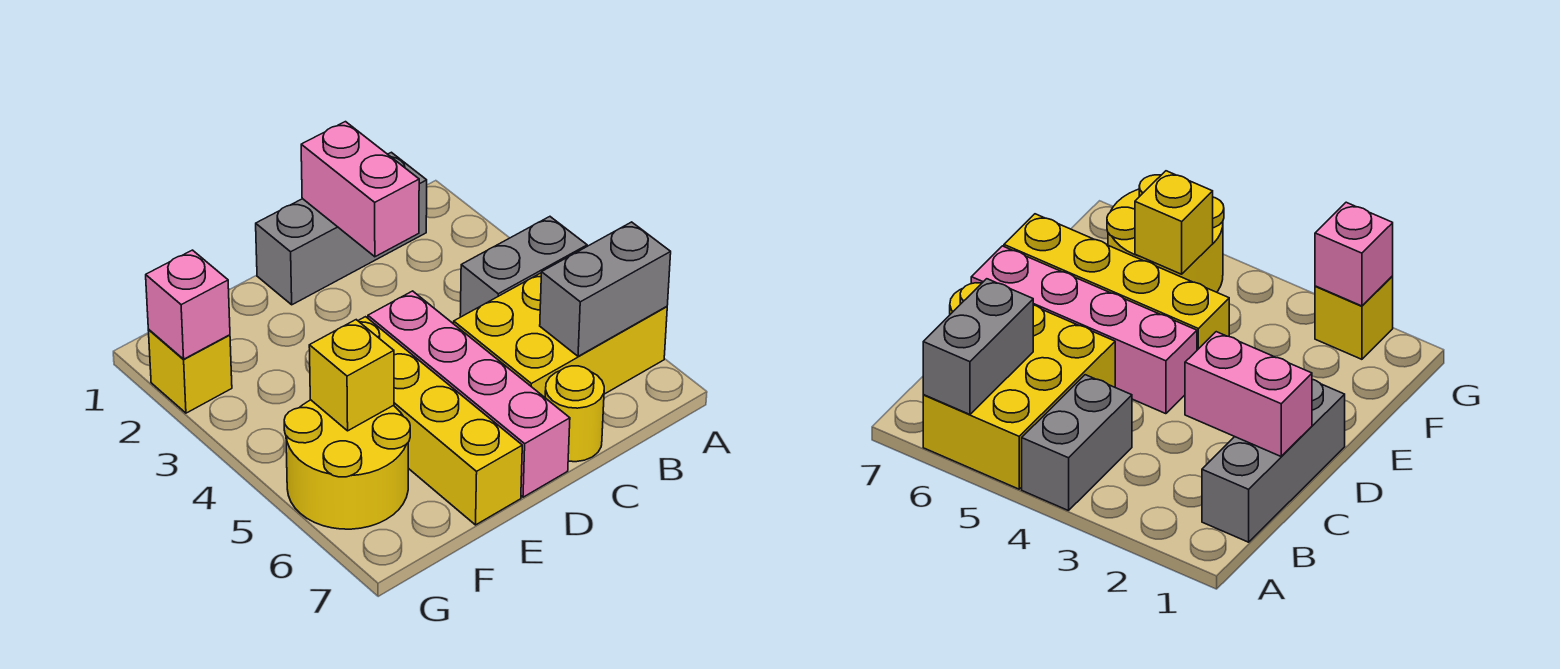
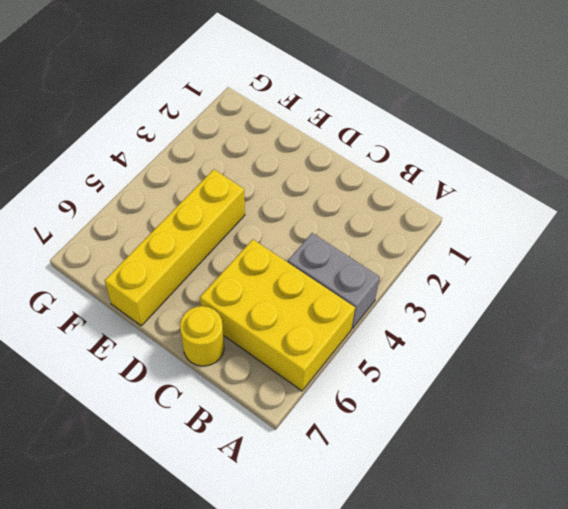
none -> grey brick B1:D1 level 1
none -> pink brick D4:D7 level 1
none -> yellow round brick F5:G6 level 1

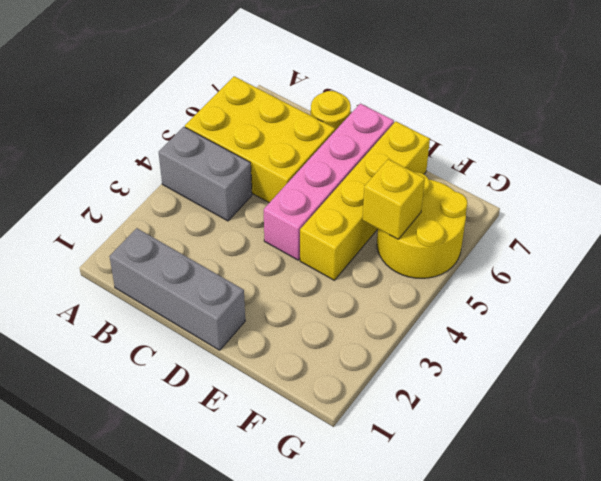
none -> yellow brick G2 level 1
none -> grey brick A6:B6 level 2
none -> pink brick C1:C2 level 2

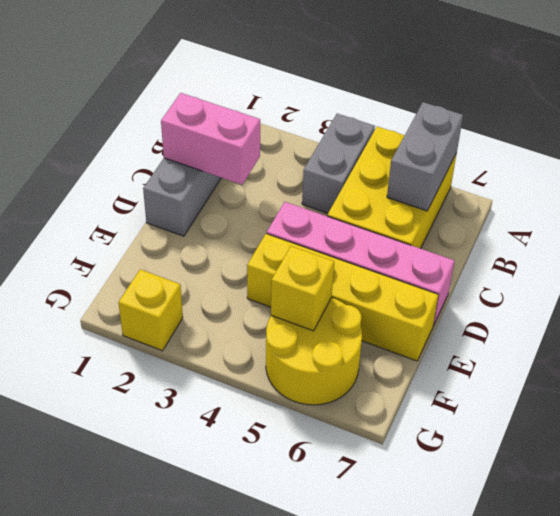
none -> yellow round brick C7 level 1
none -> pink brick G2 level 2

